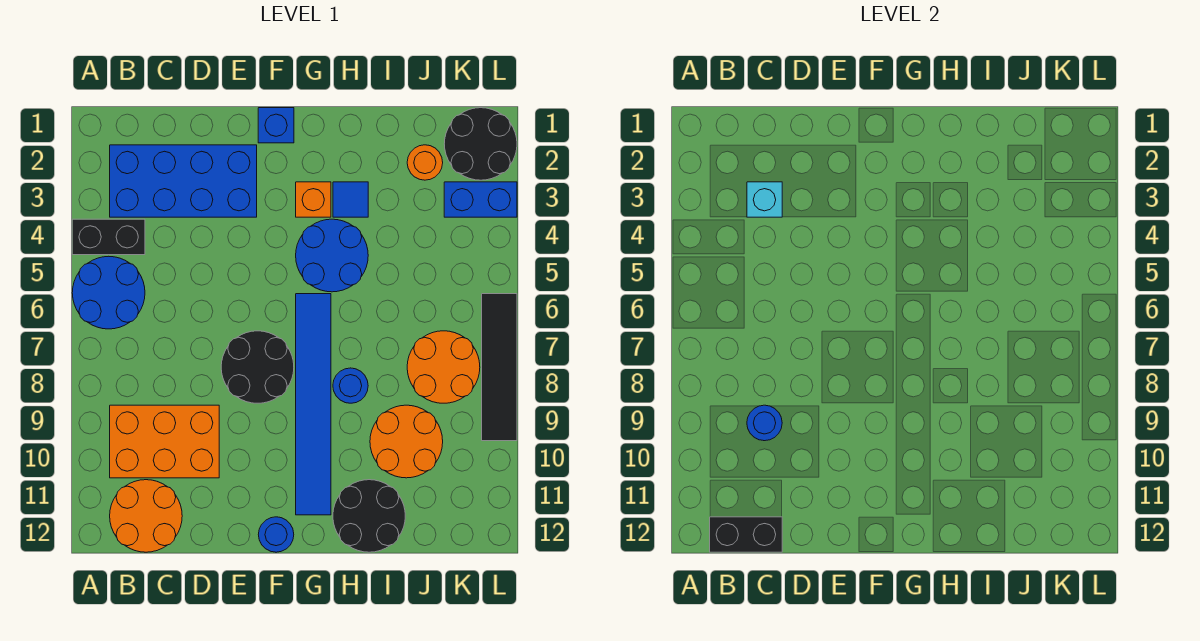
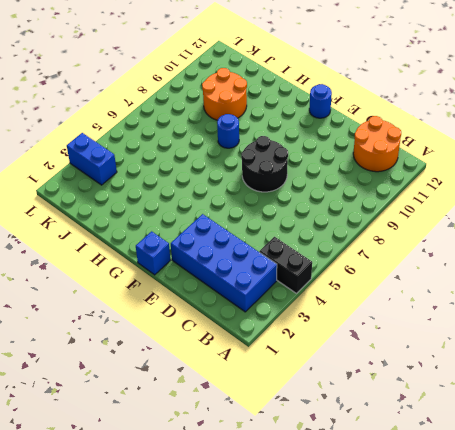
none -> blue round brick A5:B6 level 1
none -> orange brick B9:D10 level 1
none -> orange brick G3 level 1

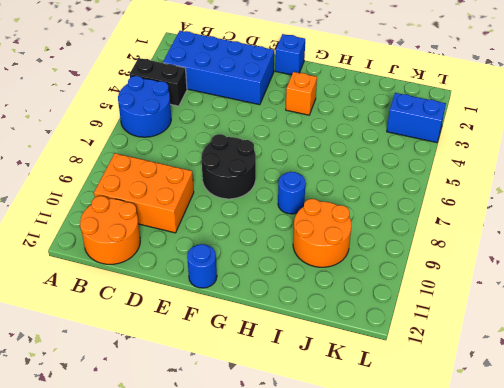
none -> blue round brick G4:H5 level 1
none -> blue tile G6:G11 level 1
none -> blue tile H3 level 1

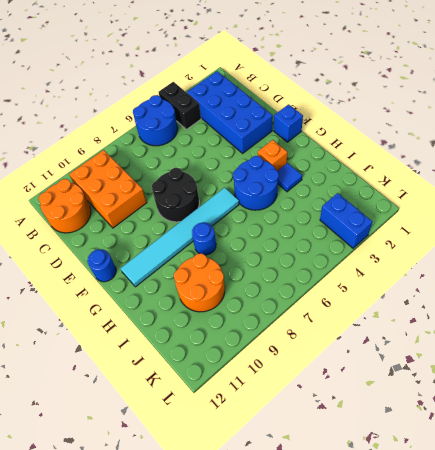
cyan tile G6:G11 level 1 -> blue tile G6:G11 level 1
none -> black round brick H11:I12 level 1
none -> orange round brick J2 level 1
none -> orange round brick J7:K8 level 1

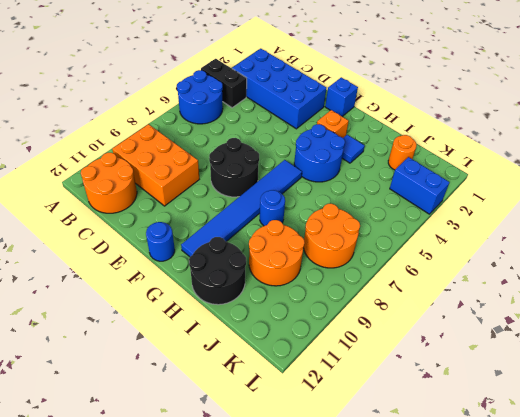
none -> black round brick K1:L2 level 1
none -> black tile L6:L9 level 1
none -> black brick B12:C12 level 2

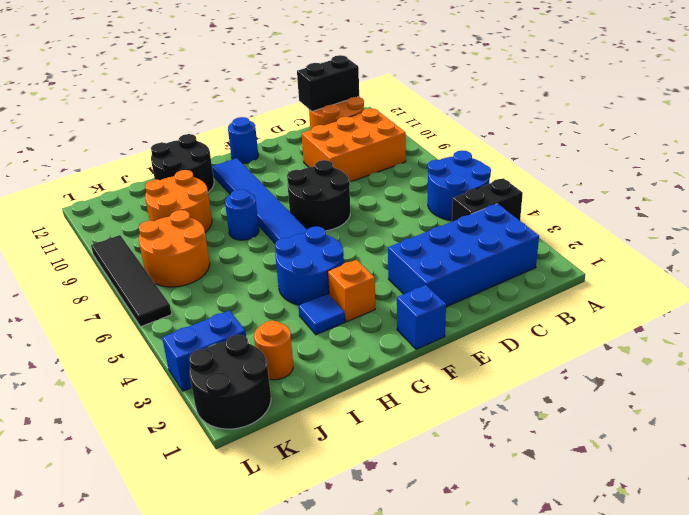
none -> cyan brick C3 level 2
none -> blue round brick C9 level 2

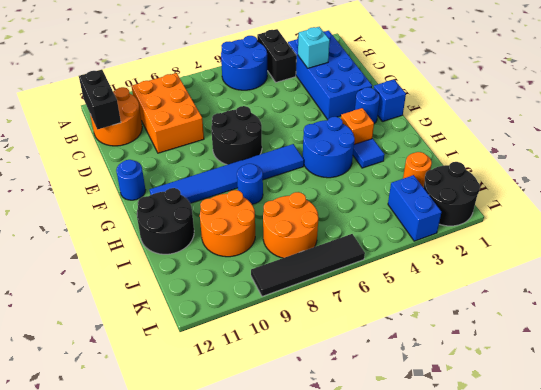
blue round brick F2 level 1 -> blue round brick C9 level 2

